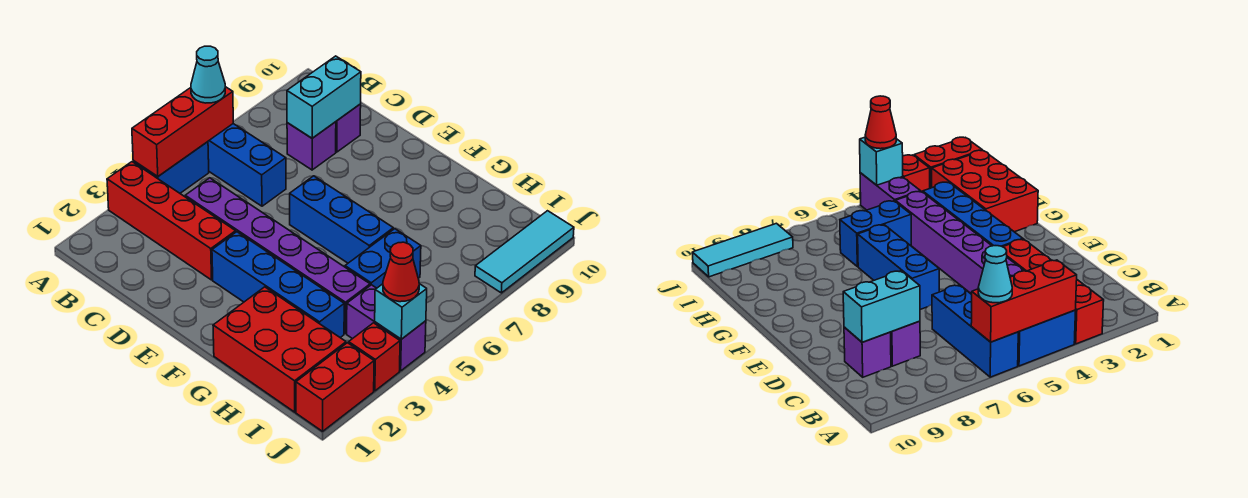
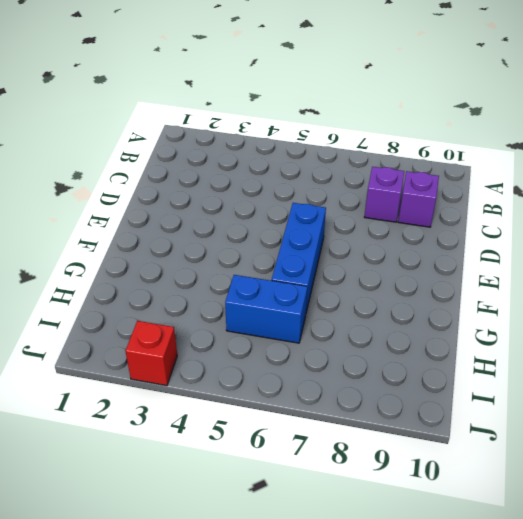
none -> red brick A3:D3 level 1
none -> blue brick A4:A5 level 1
none -> blue brick A6:C6 level 1

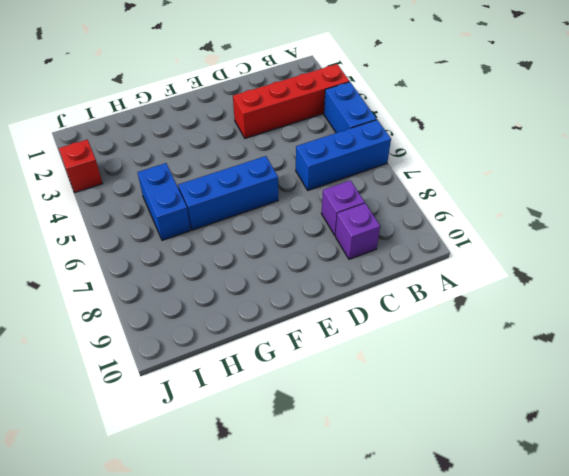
none -> purple brick C4:H4 level 1
none -> blue brick E3:H3 level 1
none -> red brick G1:I2 level 1

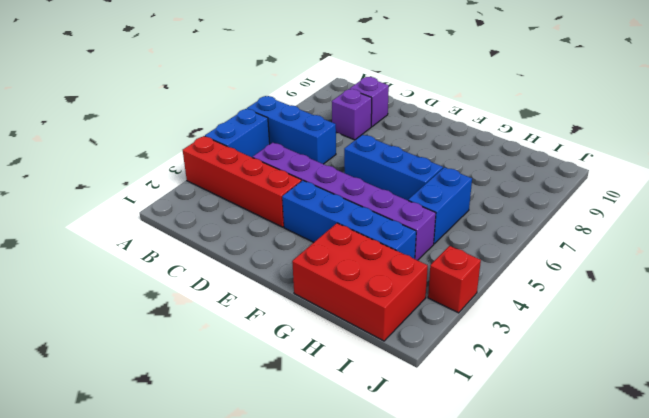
none -> purple brick I4:J4 level 1
none -> red brick J1:J2 level 1
none -> cyan tile J8:J10 level 1

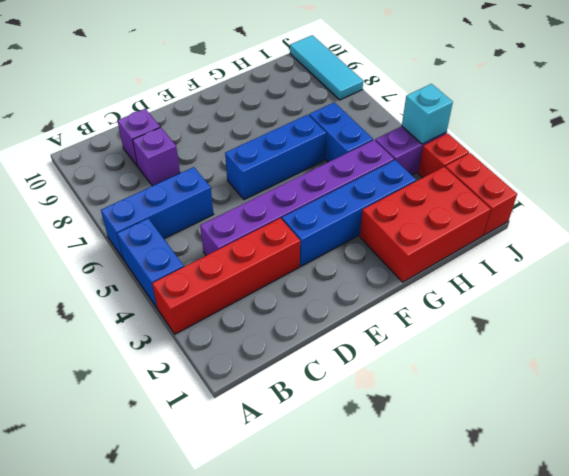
none -> red brick A4:A6 level 2
none -> cyan brick C8:C9 level 2
none -> cyan cone A6 level 3

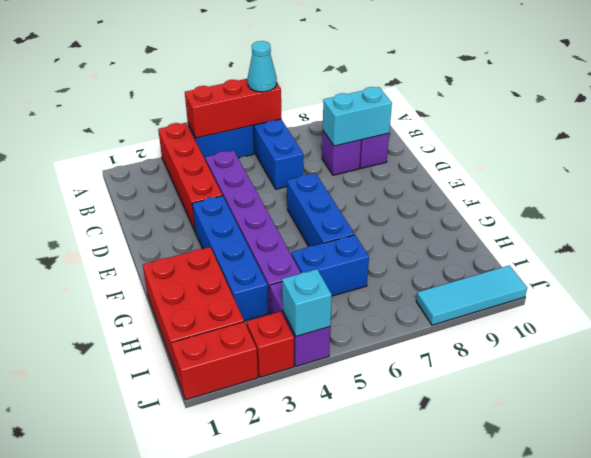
none -> red cone J4 level 3

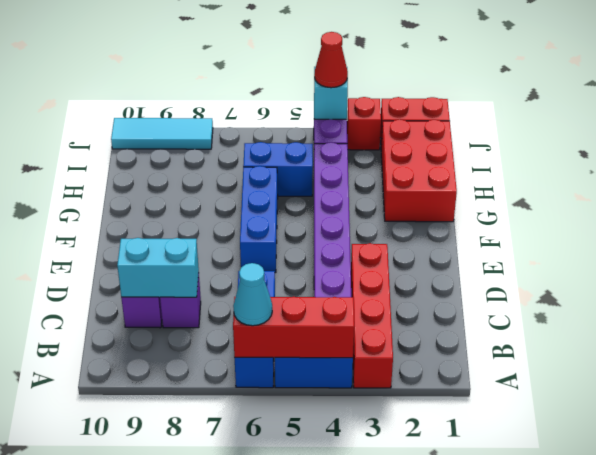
none -> blue brick E3:H3 level 1

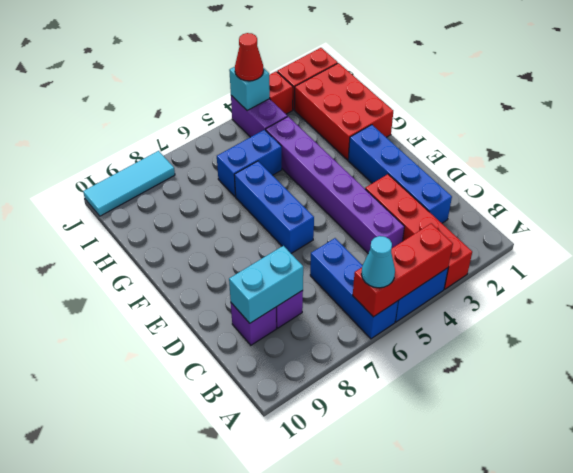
blue brick C2:F2 level 1 -> blue brick E3:H3 level 1

